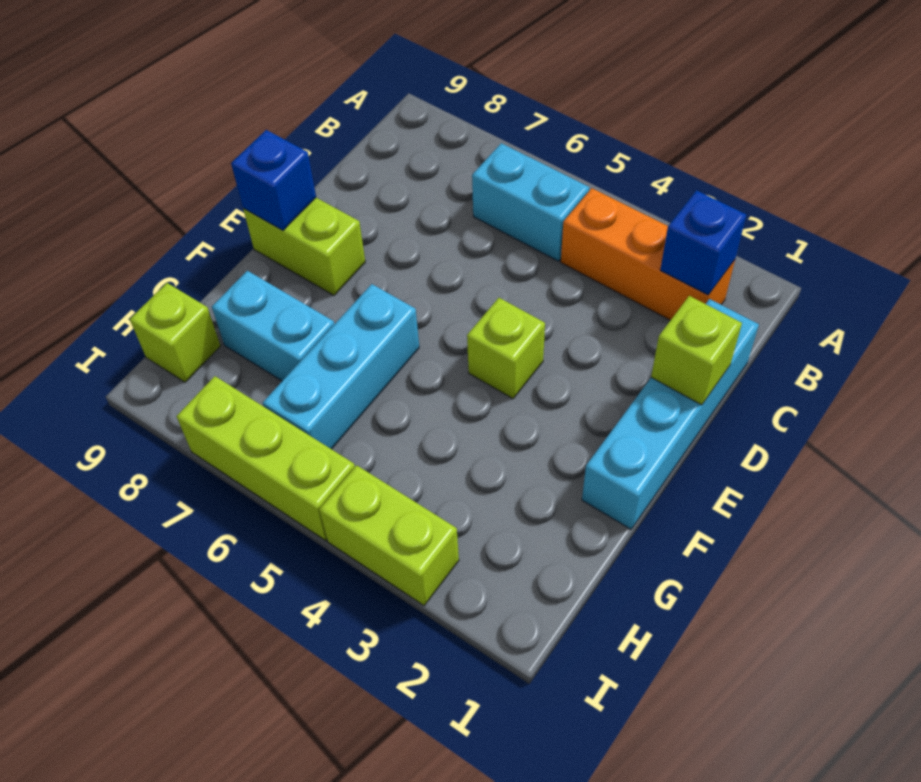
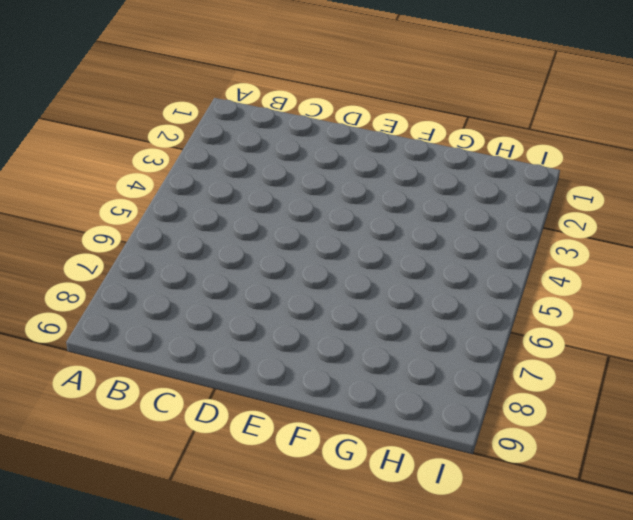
none -> orange brick B2:B4 level 1
none -> cyan brick B5:B6 level 1
none -> cyan brick C1:F1 level 1

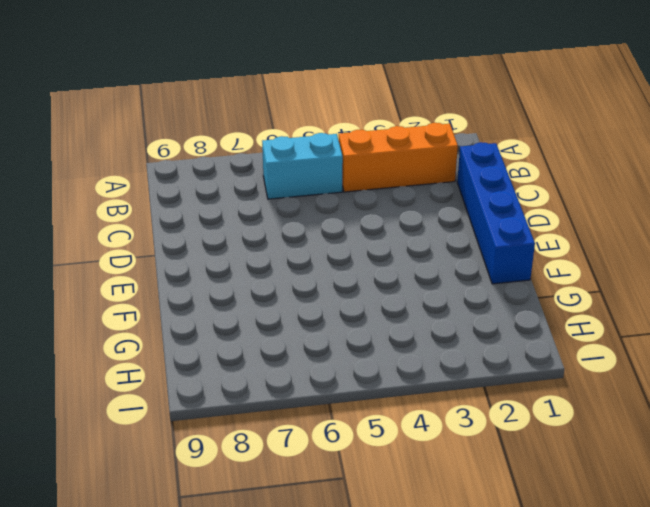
blue brick C1:F1 level 1 -> cyan brick C1:F1 level 1
none -> lime brick E4 level 1
none -> lime brick E8:E9 level 1
none -> cyan brick F6:H6 level 1

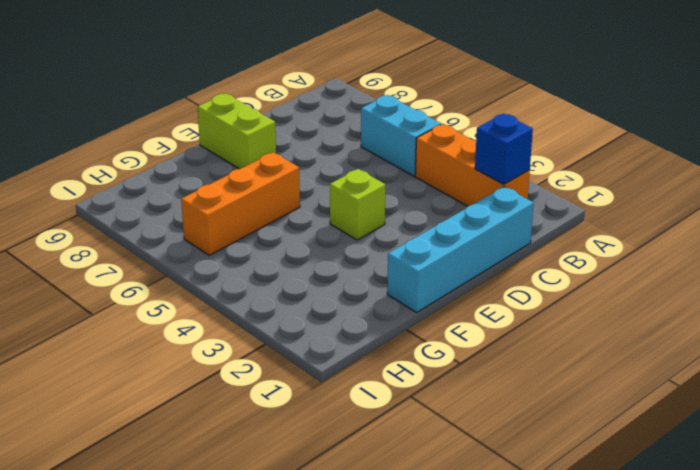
orange brick F6:H6 level 1 -> cyan brick F6:H6 level 1
none -> cyan brick G7:G8 level 1
none -> lime brick H9 level 1
none -> lime brick I3:I4 level 1

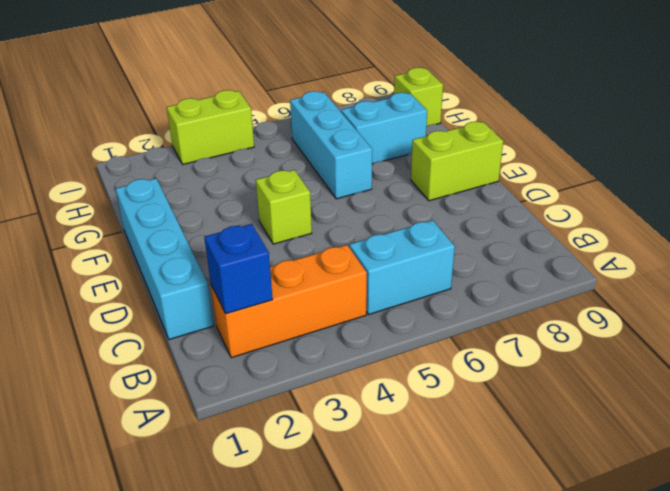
none -> lime brick I5:I7 level 1
none -> lime brick D1 level 2
none -> blue brick E9 level 2

